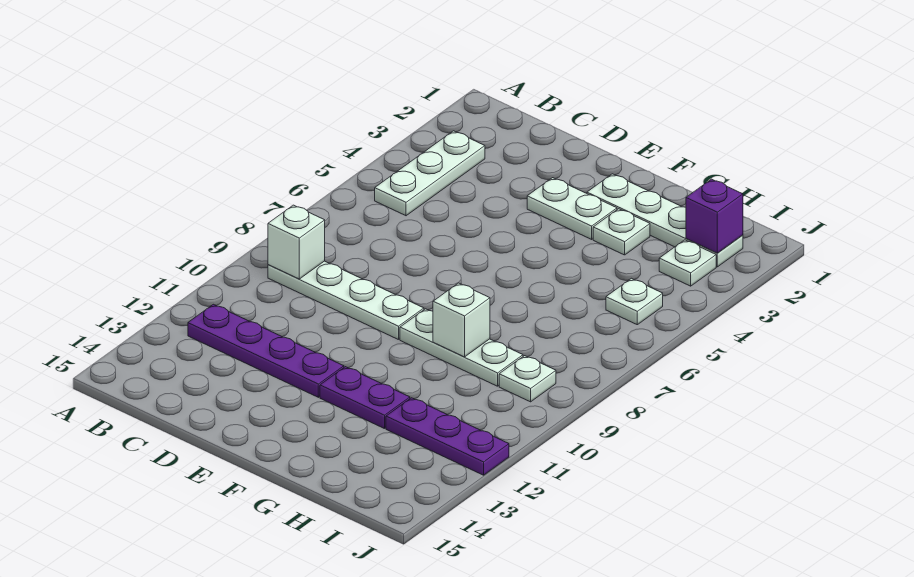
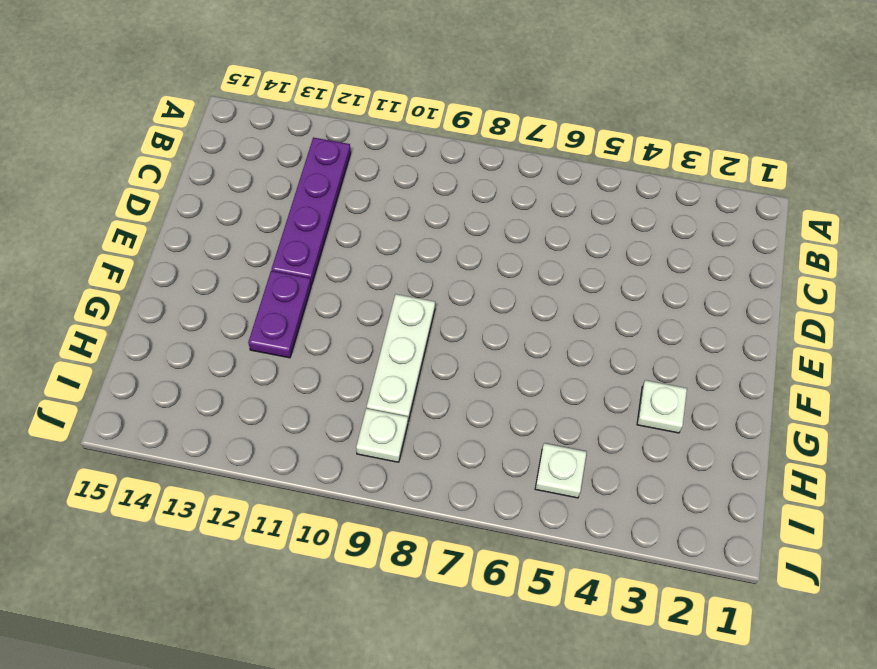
none -> white plate B3:B5 level 1
none -> white plate B9:E9 level 1
none -> white plate E3:F3 level 1

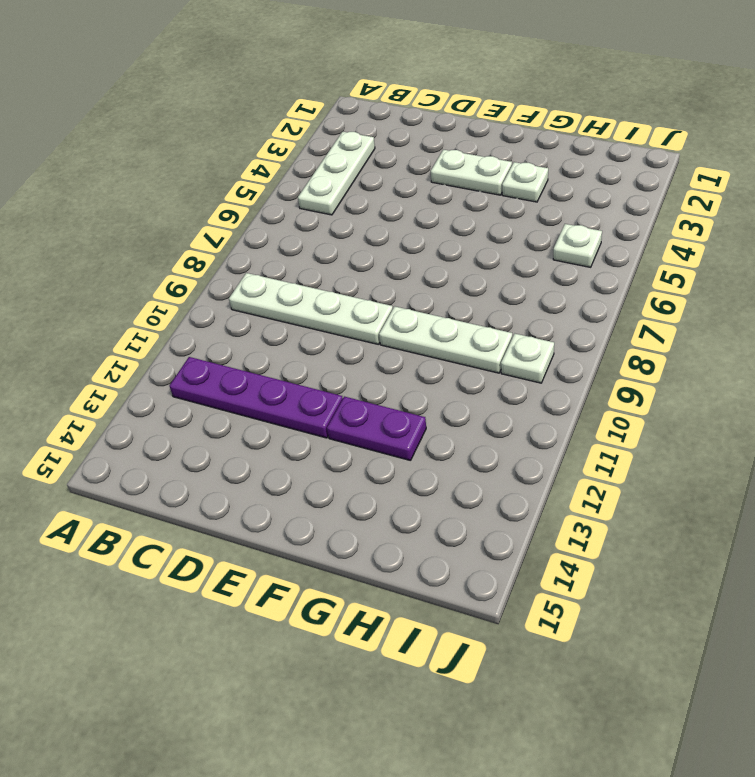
none -> white plate F2:I2 level 1
none -> purple plate H12:J12 level 1
none -> white plate I3 level 1

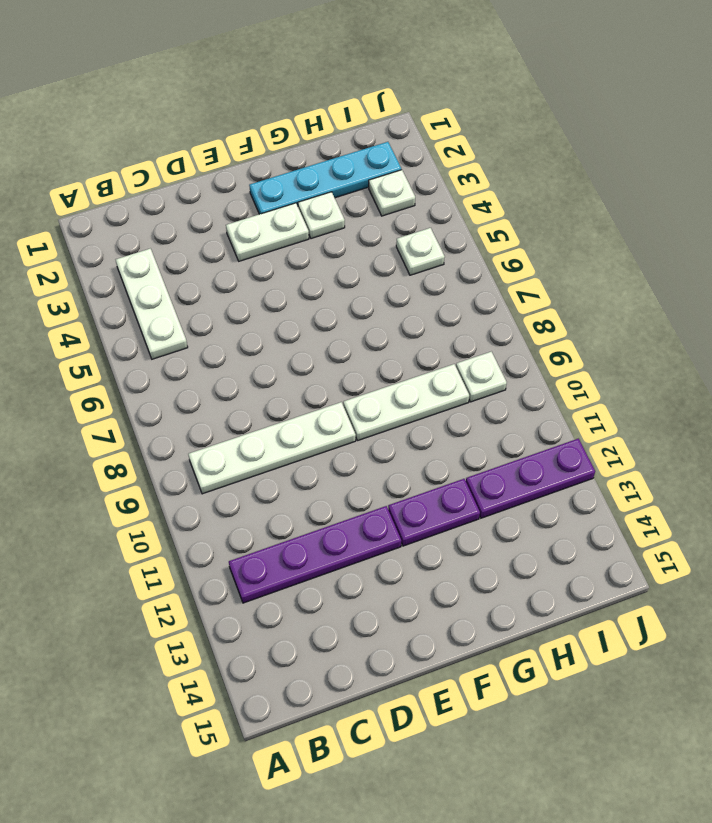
cyan plate F2:I2 level 1 -> white plate F2:I2 level 1
none -> white brick B9 level 2
none -> white brick G9 level 2
none -> purple brick I2 level 2

